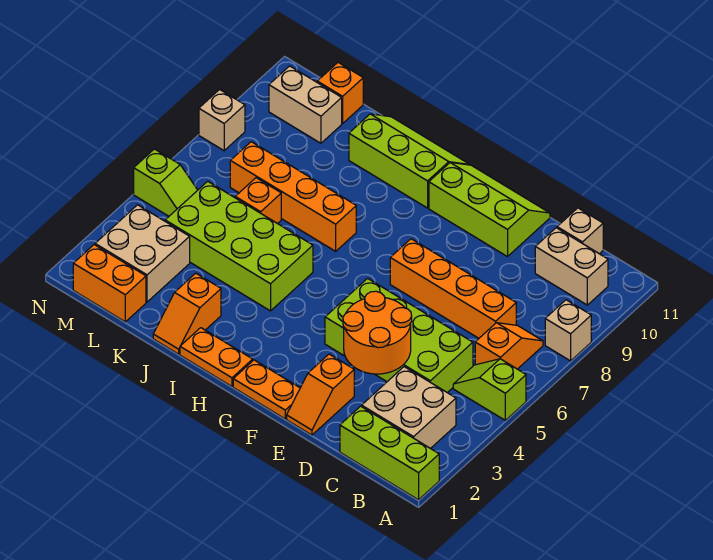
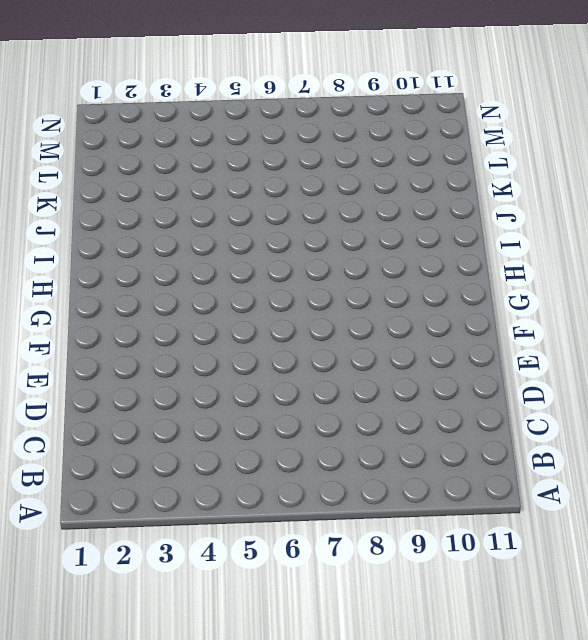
none -> lime brick A1:C1 level 1
none -> lime slope A5:B5 level 1 top A
none -> tan brick A8 level 1

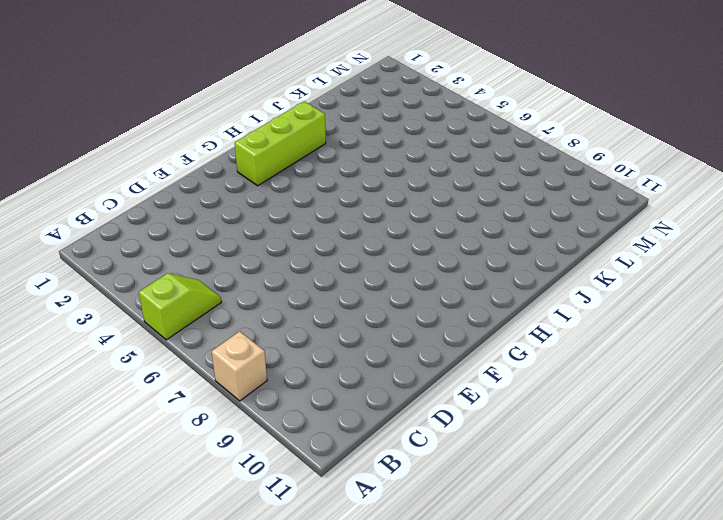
lime brick G2:I2 level 1 -> lime brick A1:C1 level 1
none -> tan brick B2:C3 level 1
none -> orange slope B6:B7 level 1 top 6
none -> tan brick B10:C10 level 1

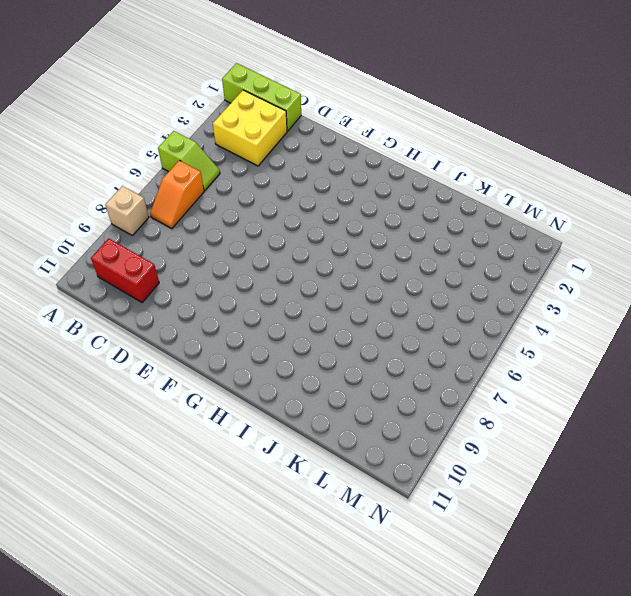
yellow brick B2:C3 level 1 -> tan brick B2:C3 level 1
red brick B10:C10 level 1 -> tan brick B10:C10 level 1
none -> lime brick C4:F5 level 1
none -> orange brick C7:F7 level 1
none -> tan brick C11 level 1

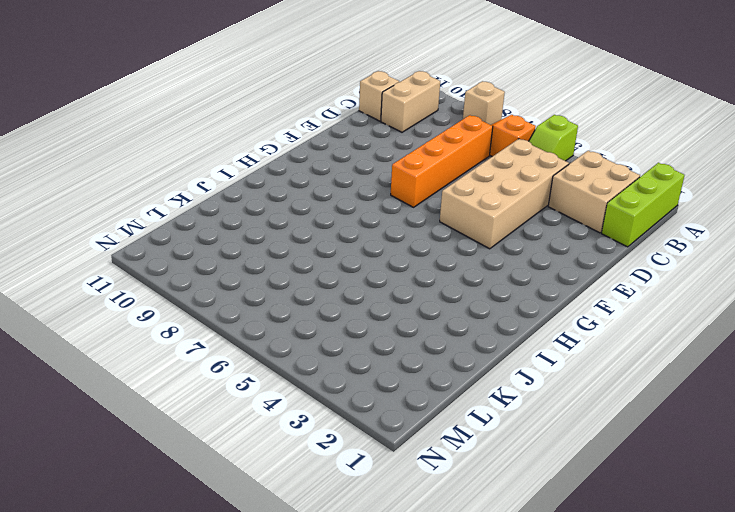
tan brick C4:F5 level 1 -> lime brick C4:F5 level 1
none -> orange slope E1:E2 level 1 top 2
none -> lime slope E10:G11 level 1 top 10
none -> orange plate F1:G1 level 1

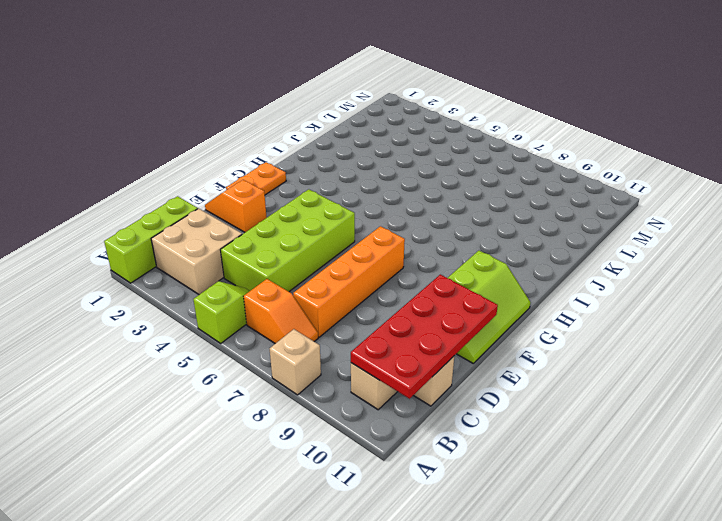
red plate B10:E11 level 2 -> none
none -> orange plate H1:I1 level 1
none -> lime slope H10:J11 level 1 top 10
none -> lime brick I4:L5 level 1

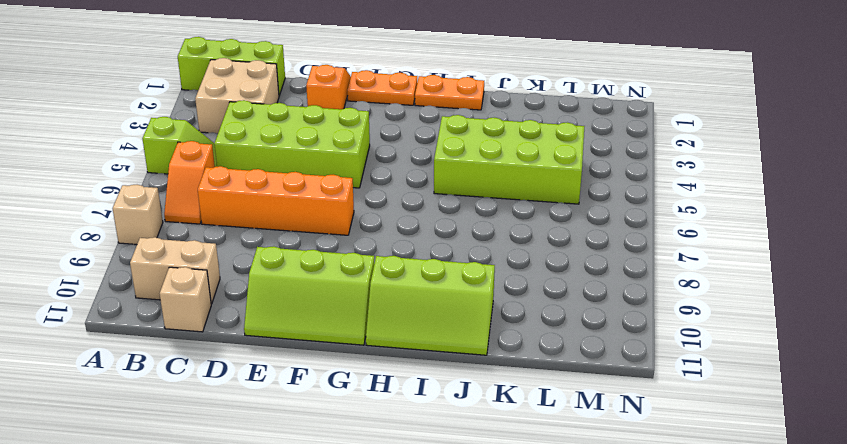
none -> orange brick I7:L7 level 1
none -> orange slope J1:J2 level 1 top 2
none -> orange brick K6 level 1

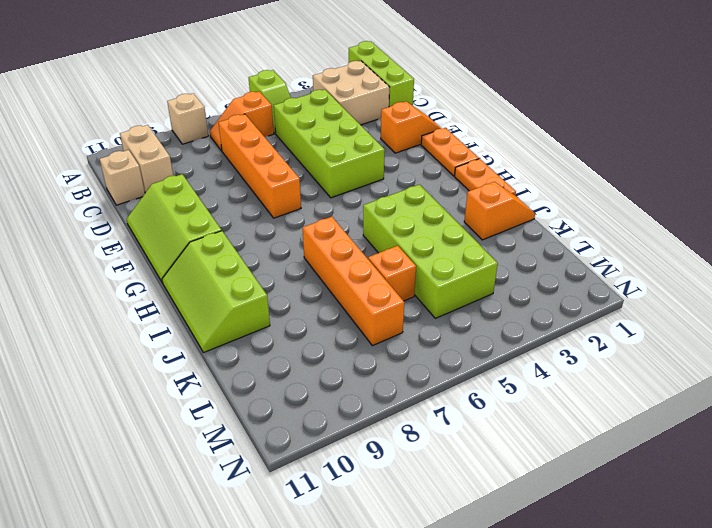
none -> orange brick L1:M1 level 1
none -> tan brick L2:M3 level 1
none -> tan brick L10:M10 level 1

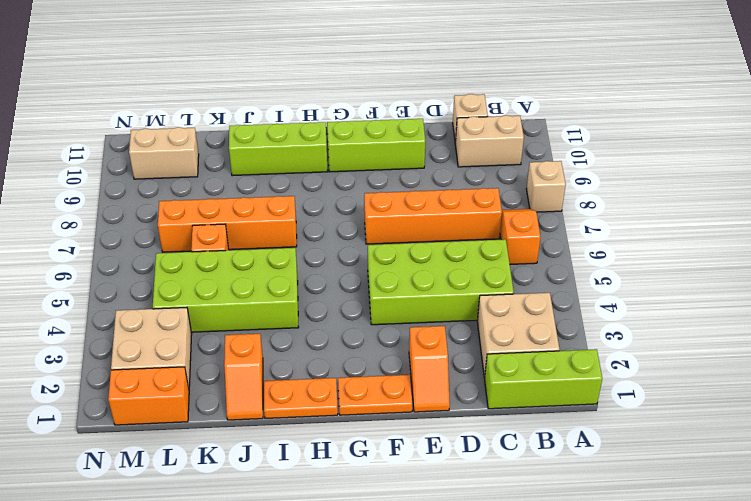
none -> lime slope A5:B5 level 1 top A
none -> orange brick L11 level 1
none -> lime slope M5:N5 level 1 top N

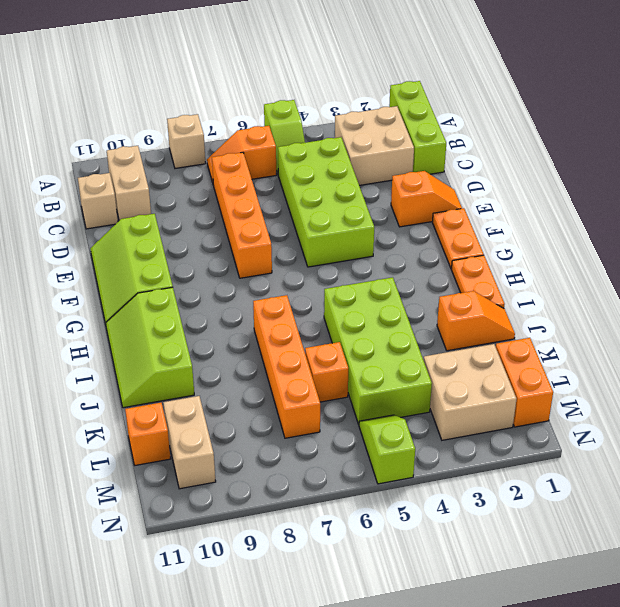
none -> tan brick N8 level 1
none -> orange round brick D3:E4 level 2

